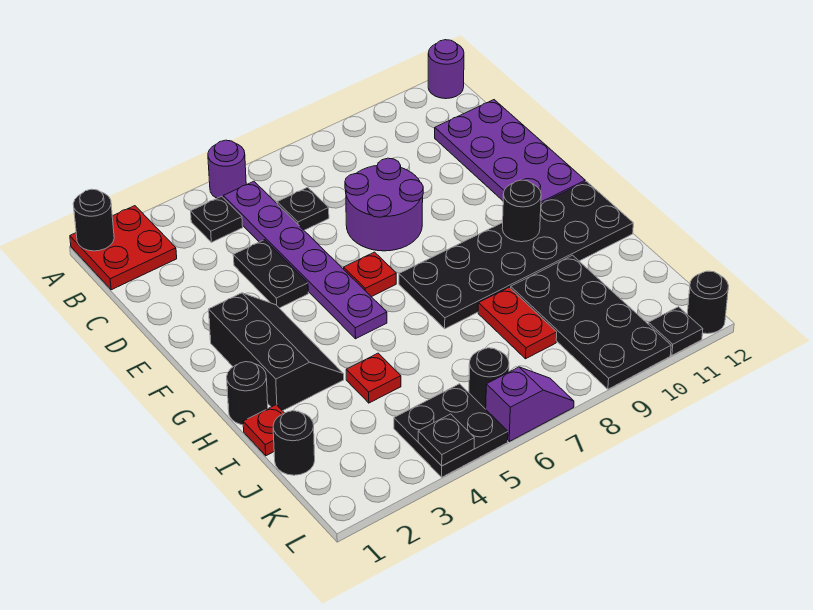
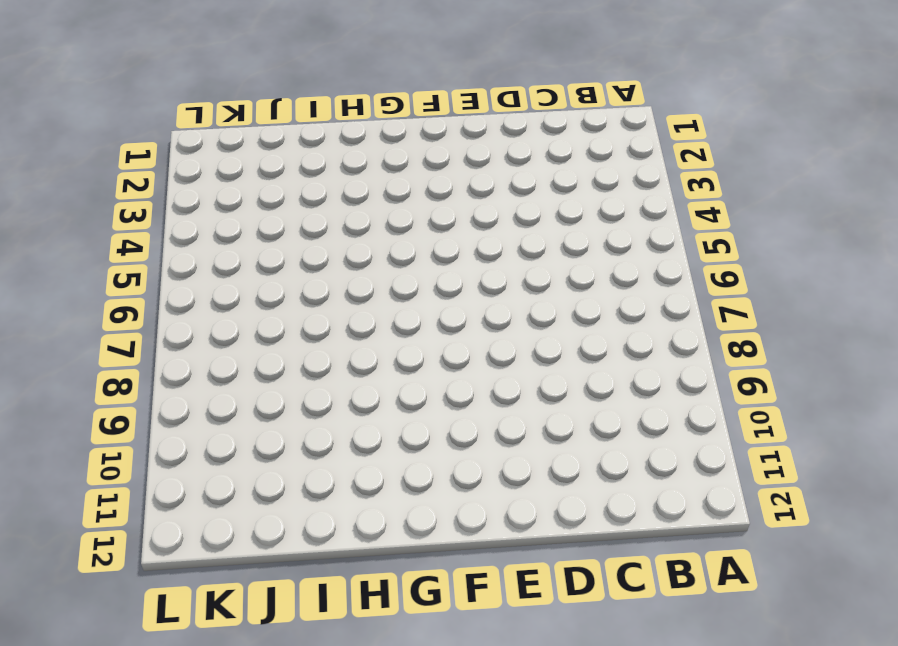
none -> red plate A1:B2 level 1
none -> purple round brick A5 level 1
none -> purple round brick A12 level 1

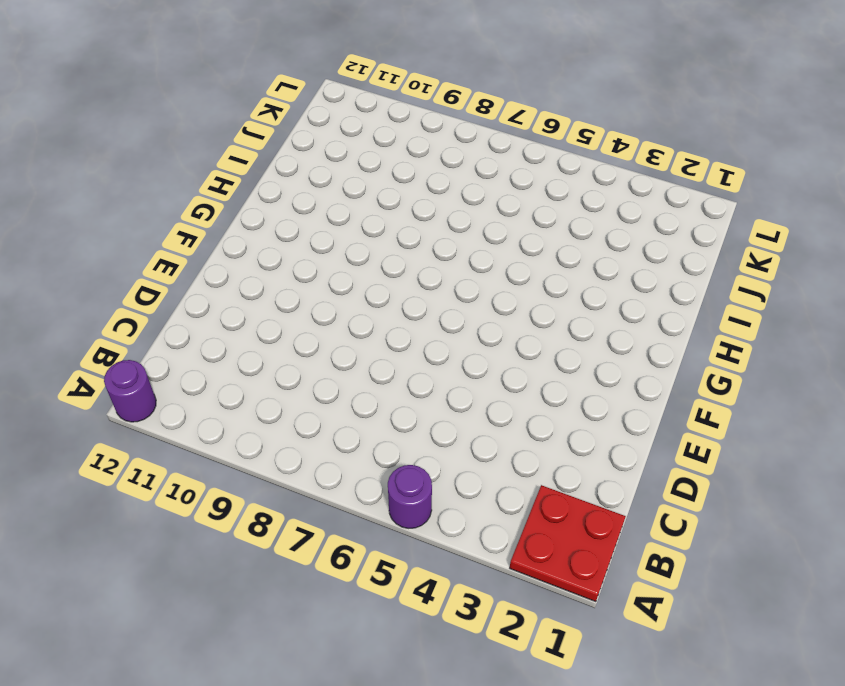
none -> black plate B4 level 1
none -> purple plate B5:G5 level 1
none -> black plate C6 level 1

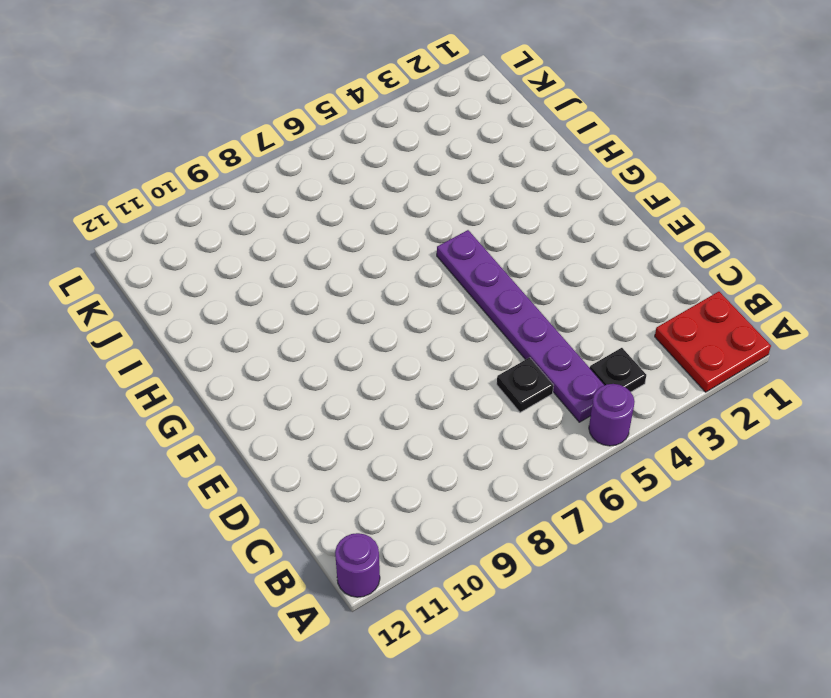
none -> purple plate C11:F12 level 1
none -> black plate D4:E4 level 1
none -> purple round brick D7:E8 level 1

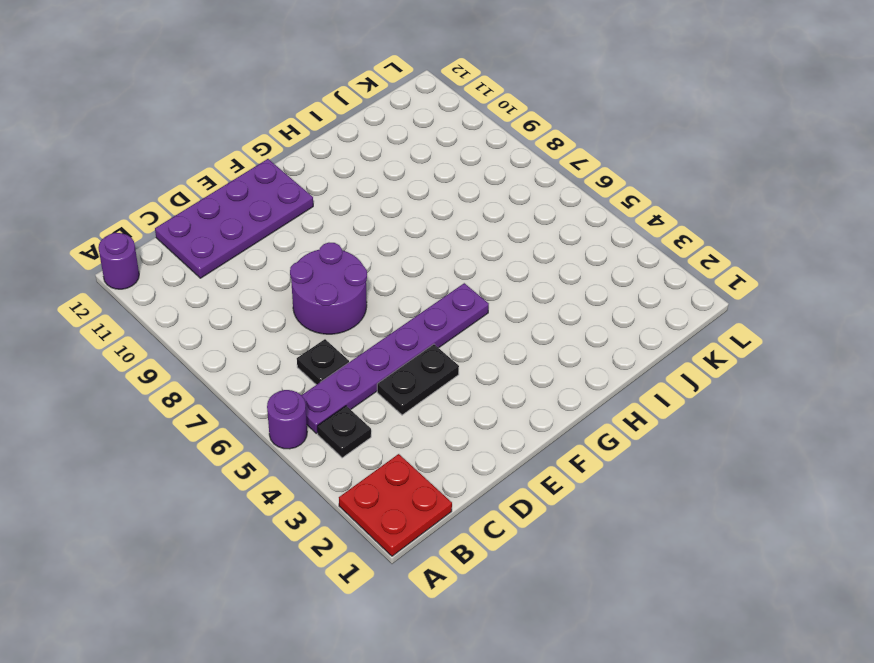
none -> black slope F2:H3 level 1 top 2
none -> red plate F6 level 1
none -> black plate G7:H12 level 1

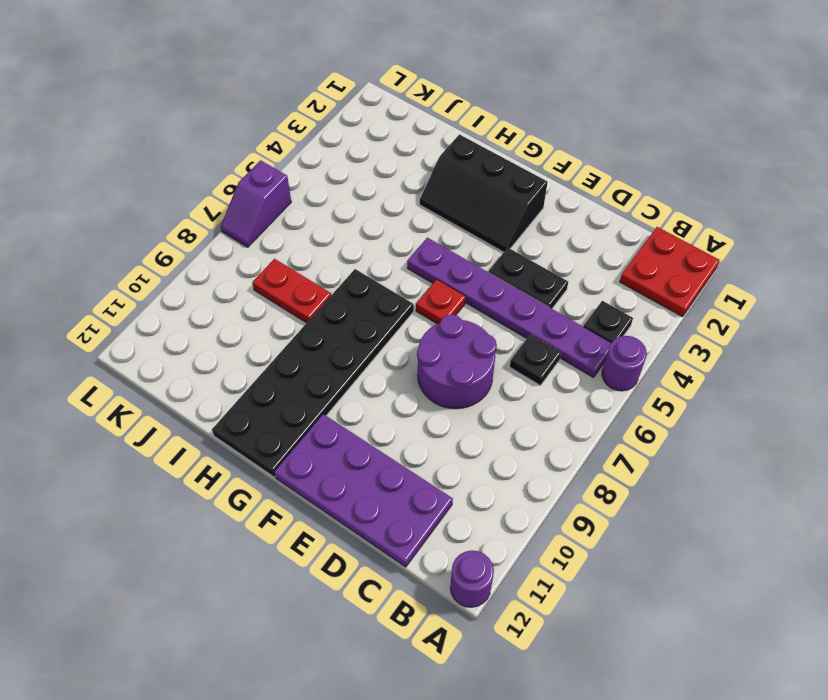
none -> black round brick H1 level 1
none -> red plate I1 level 1
none -> red plate I4 level 1

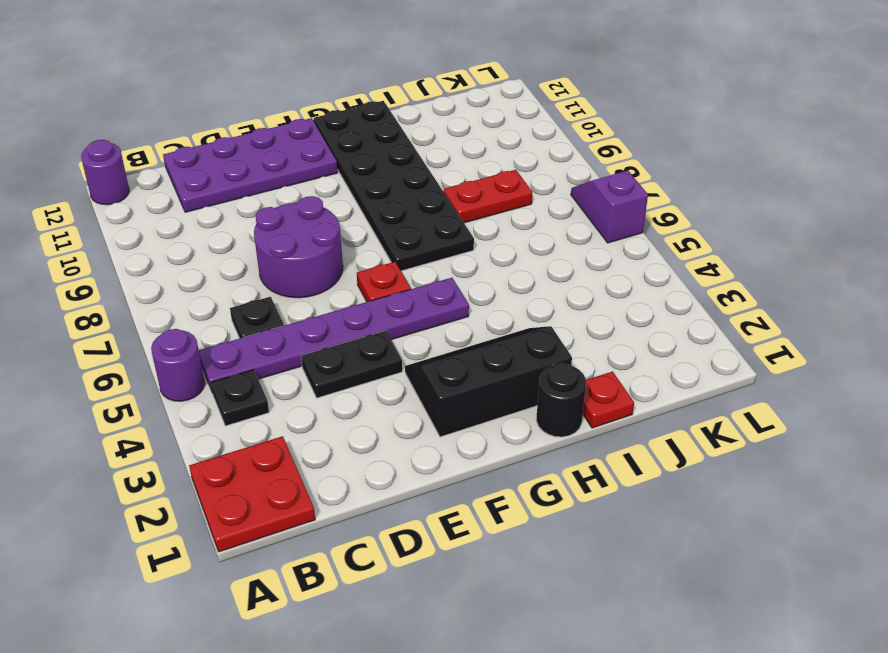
none -> red plate I4 level 1
none -> black plate I9:L10 level 1
none -> black round brick J1 level 1

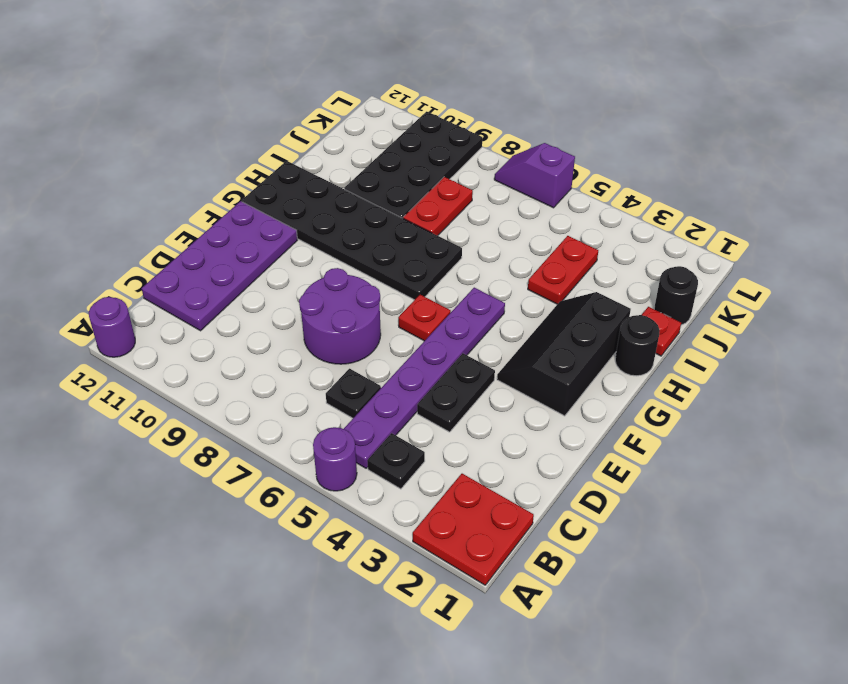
red plate I4:J4 level 1 -> red plate I4 level 1
none -> black plate K4:L5 level 1
none -> black round brick K6 level 1
none -> black plate L11 level 1

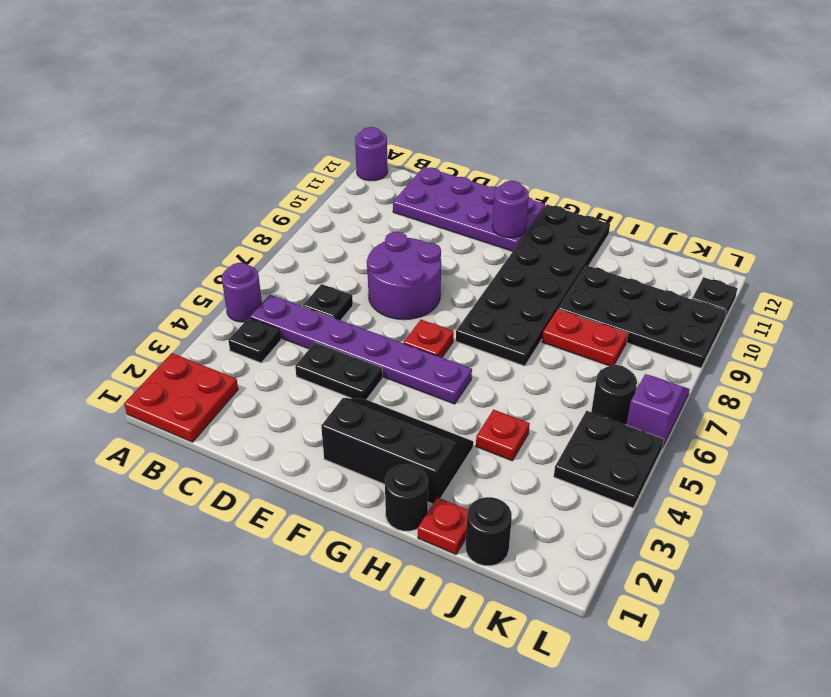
purple round brick F11 level 2 -> none
none -> black round brick L12 level 1
none -> black round brick A1 level 2
none -> black round brick G10 level 2

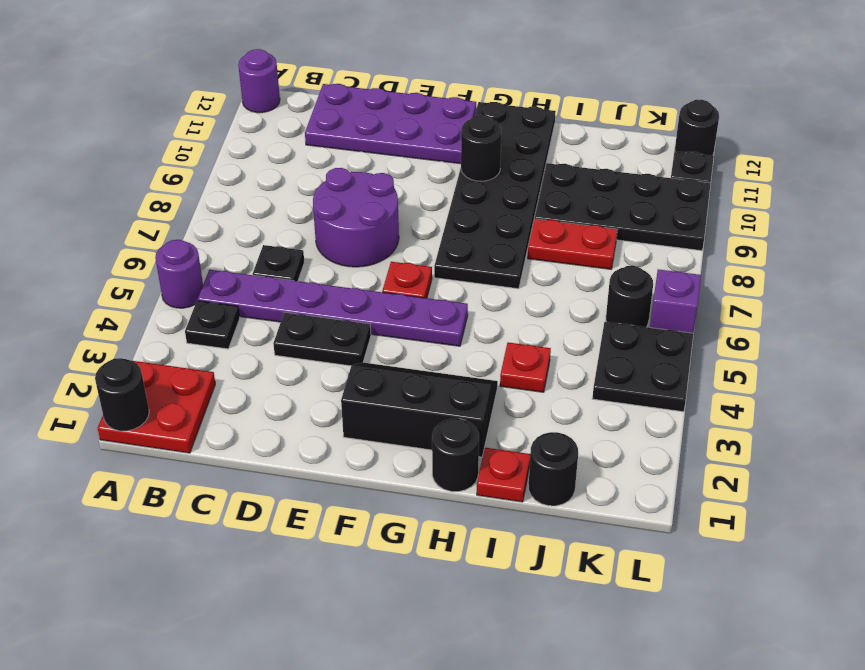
none -> black plate L4 level 2

